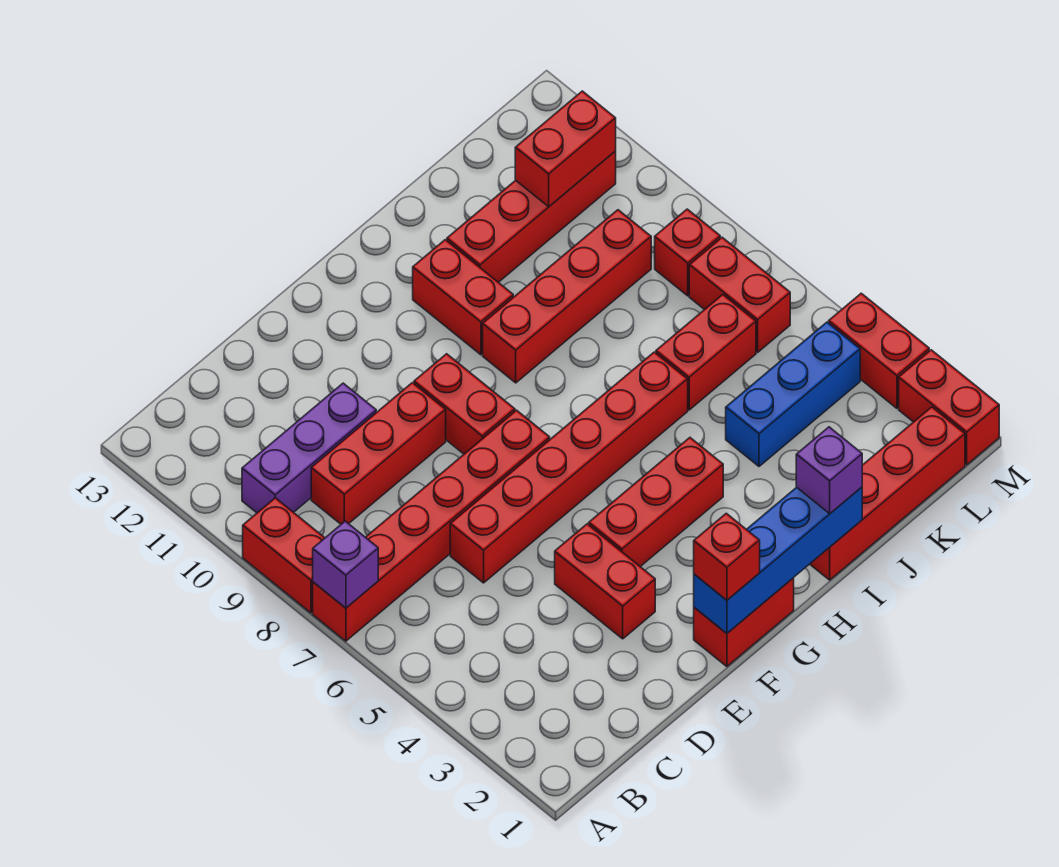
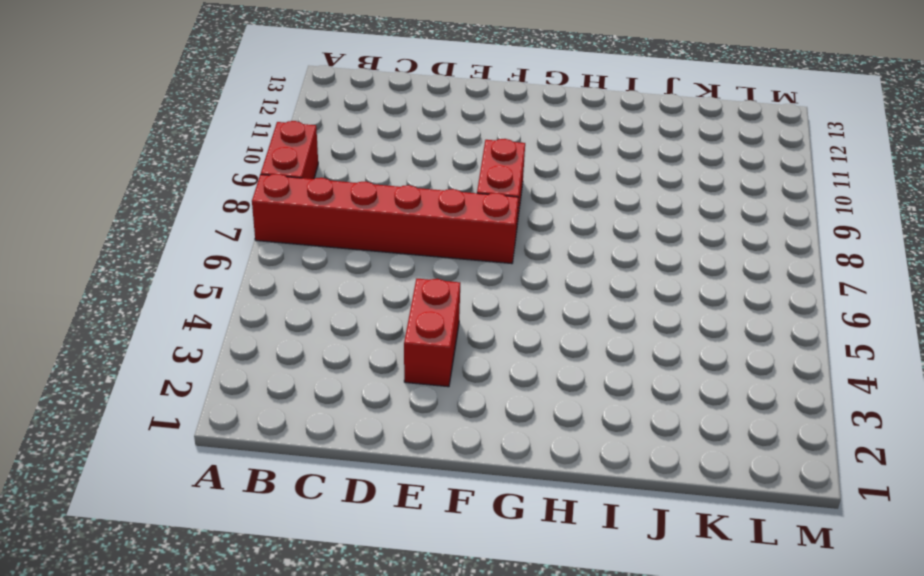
none -> purple brick B10:D10 level 1
none -> red brick C9:E9 level 1
none -> red brick D6:I6 level 1

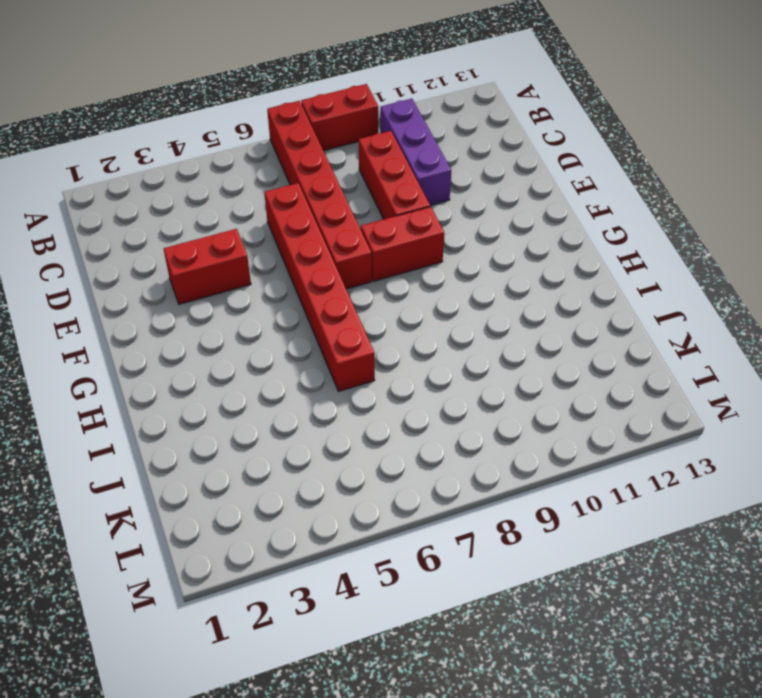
none -> red brick F1:G1 level 1
none -> red brick F4:H4 level 1
none -> red brick H9:K9 level 1

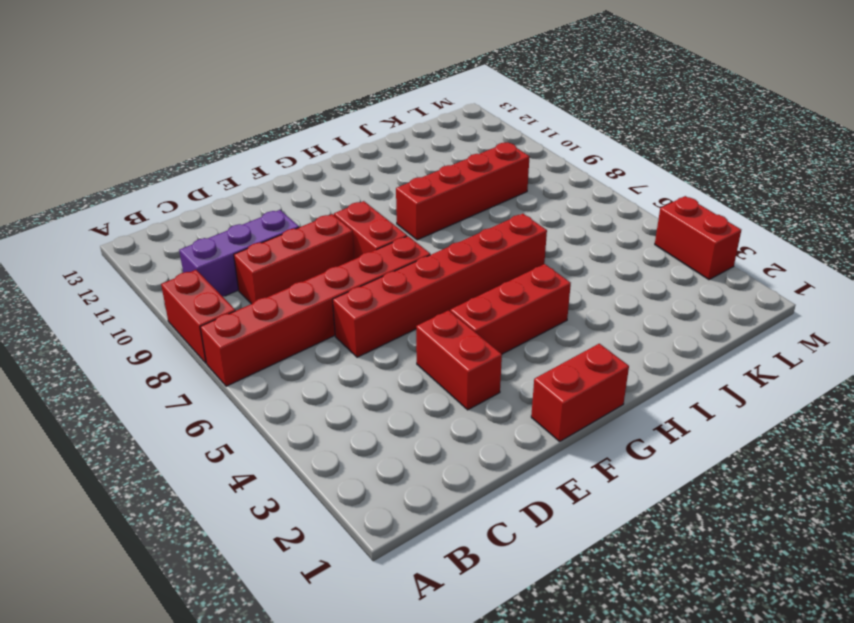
none -> red brick H10:H11 level 1
none -> red brick I1:L1 level 1
none -> red brick I11:L11 level 1

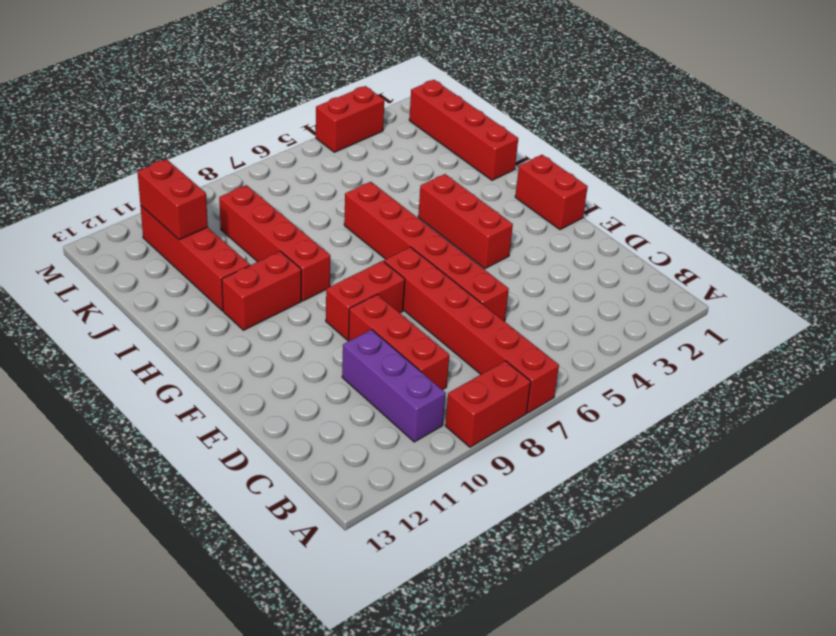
none -> red brick E3:E4 level 1
none -> blue brick J4:L4 level 1
none -> red brick J6:K6 level 1

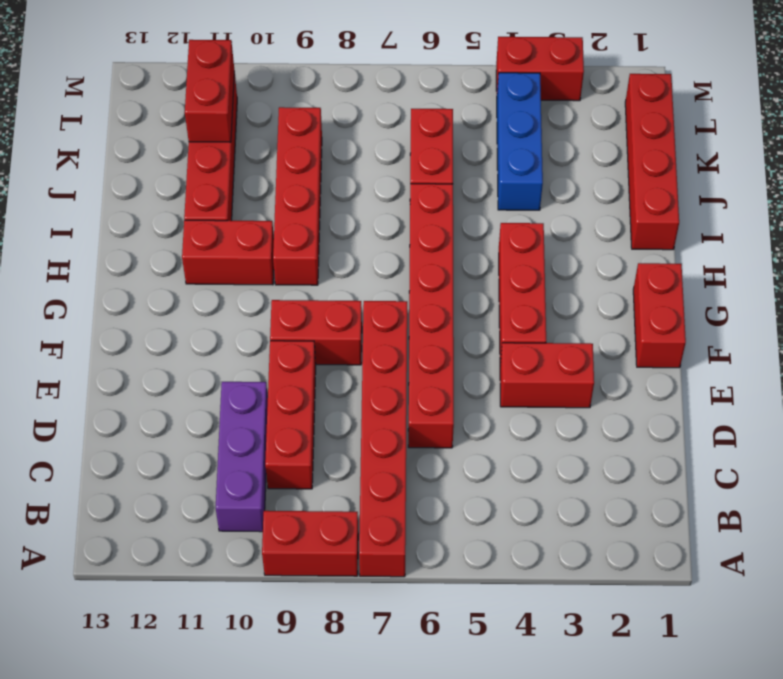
none -> red brick L6:L7 level 1
none -> red brick L8 level 1
none -> red brick M1:M2 level 1

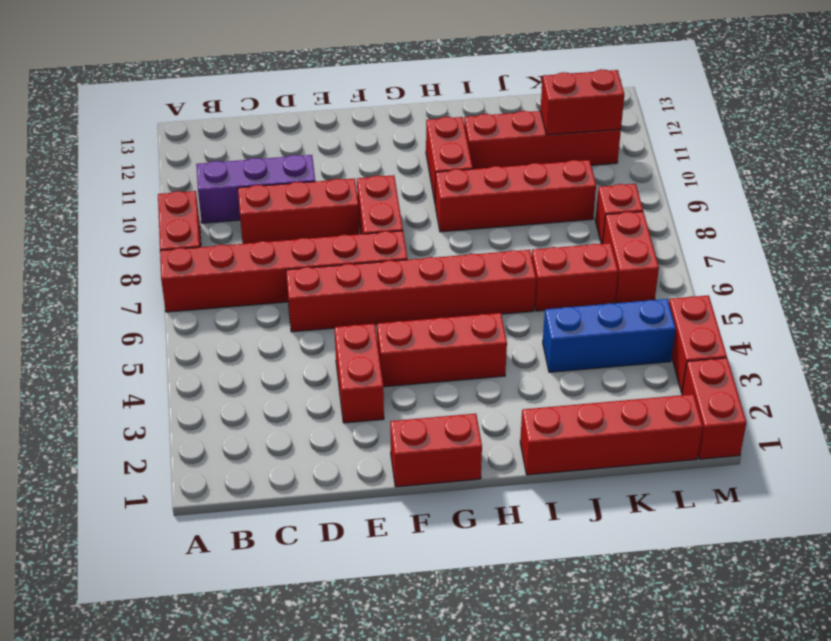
none -> purple brick A7 level 2
none -> blue brick F1:I1 level 2
none -> red brick F1 level 3

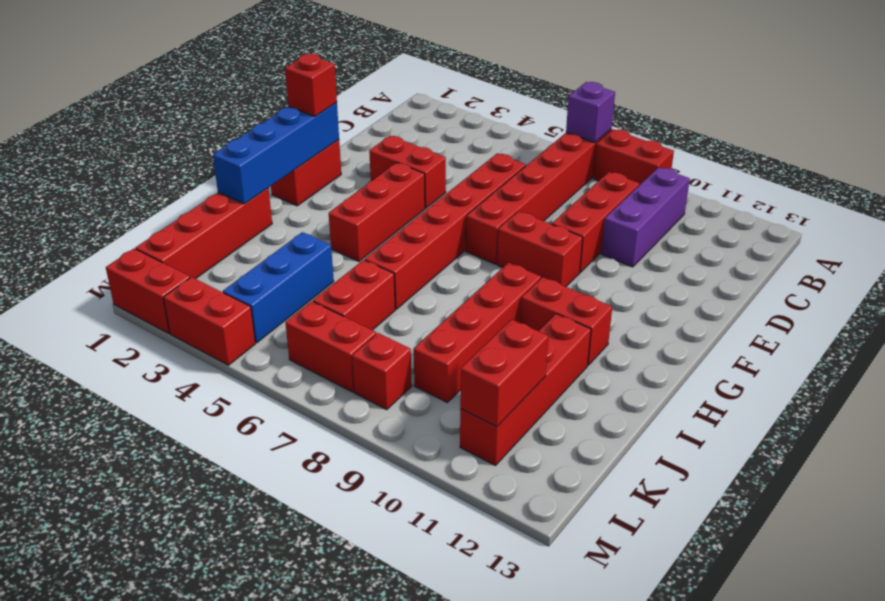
none -> purple brick I1 level 3

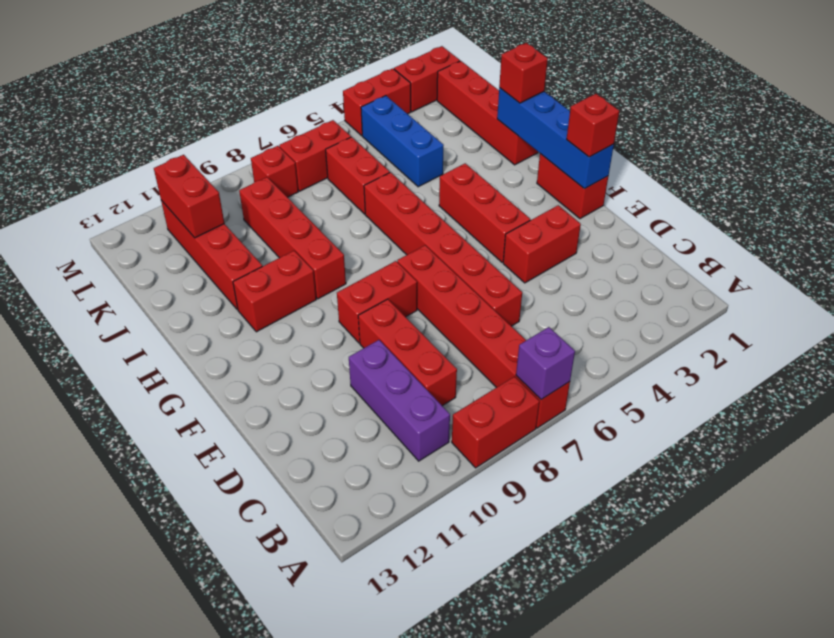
red brick I1 level 3 -> purple brick I1 level 3

